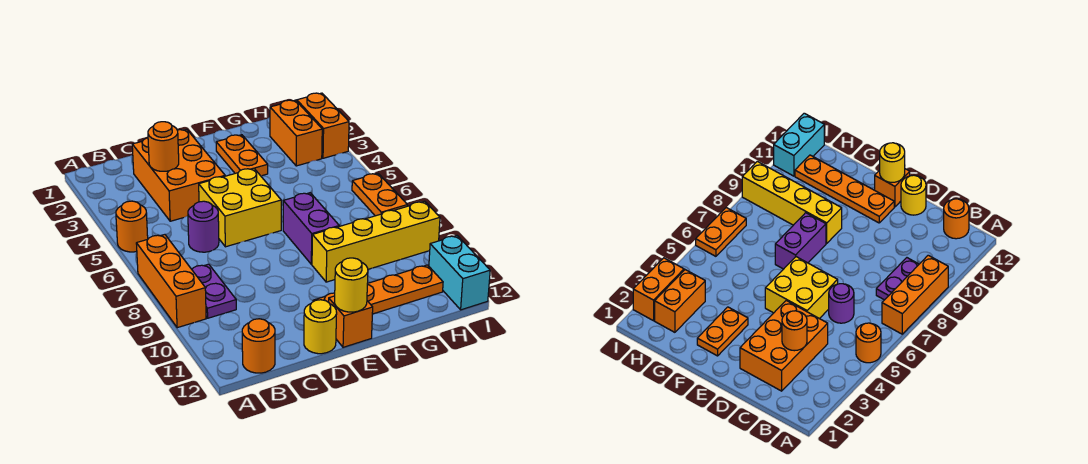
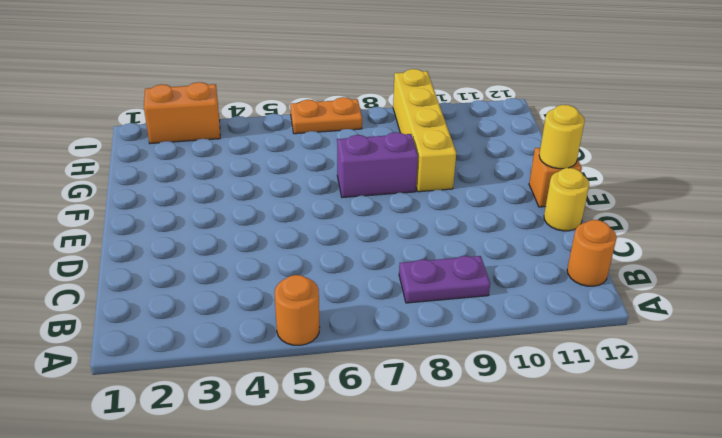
none -> orange brick A7:A9 level 1
none -> orange brick C2:D4 level 1
none -> purple round brick C6 level 1

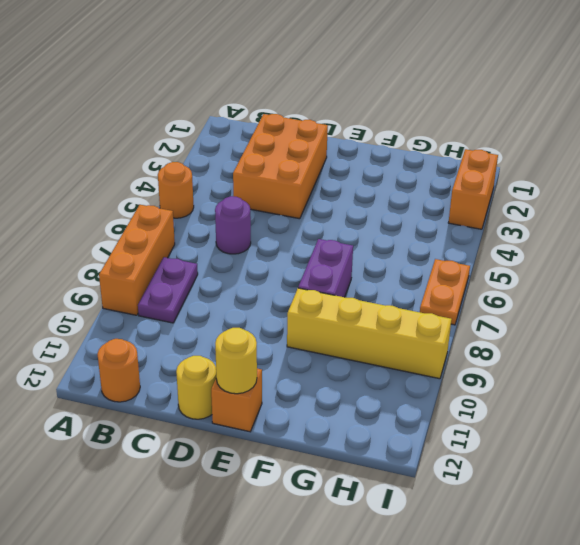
none -> yellow brick D5:E6 level 1
none -> orange plate E11:H11 level 1
none -> orange plate F2:F3 level 1

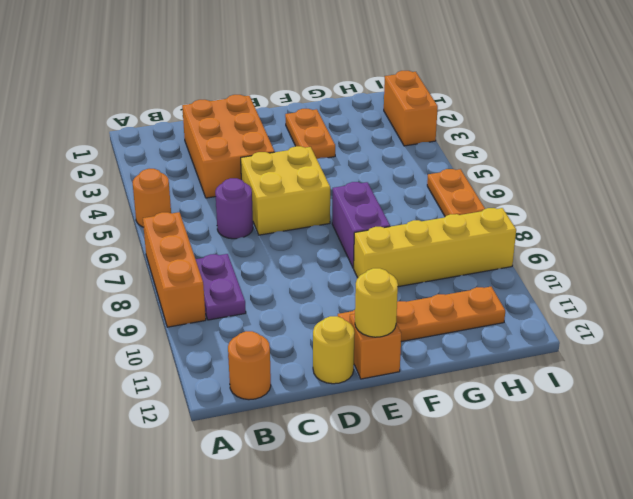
none -> orange brick H2:H3 level 1
none -> cyan brick I11:I12 level 1
none -> orange round brick C3 level 2

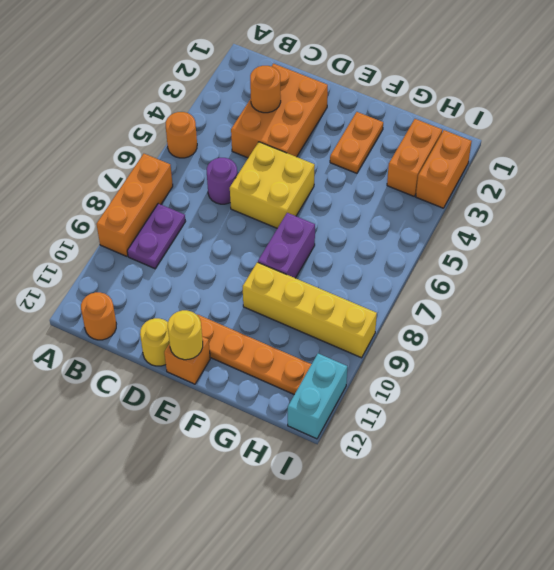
none -> orange plate I6:I7 level 1

